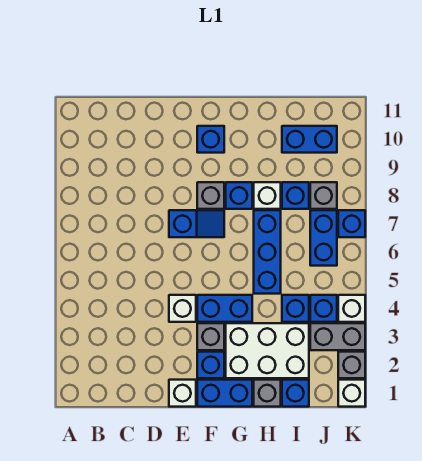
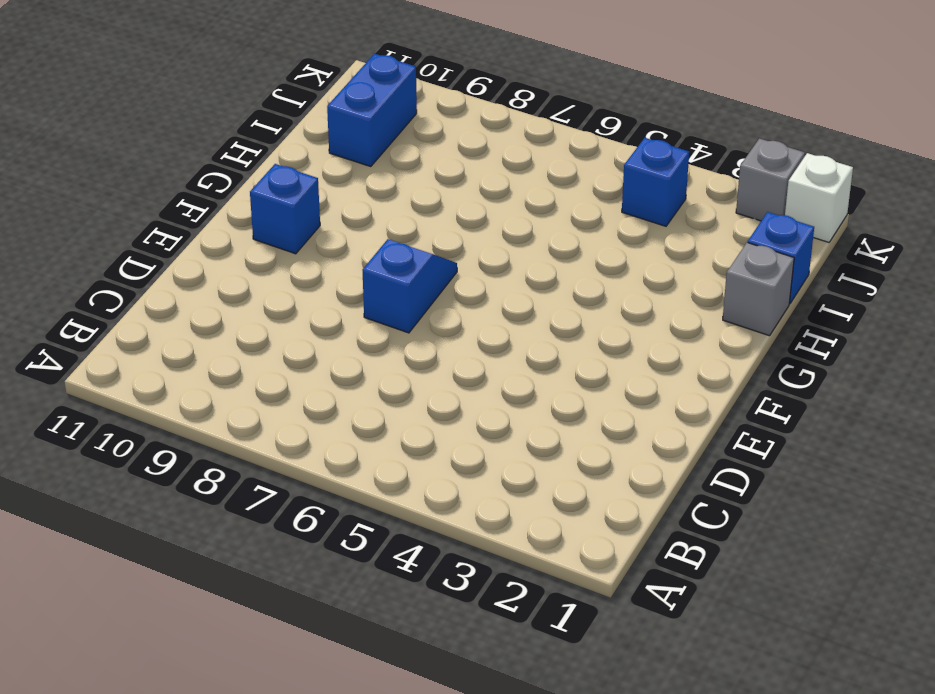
none -> white brick E1 level 1
none -> white brick E4 level 1
none -> blue brick F1:G1 level 1

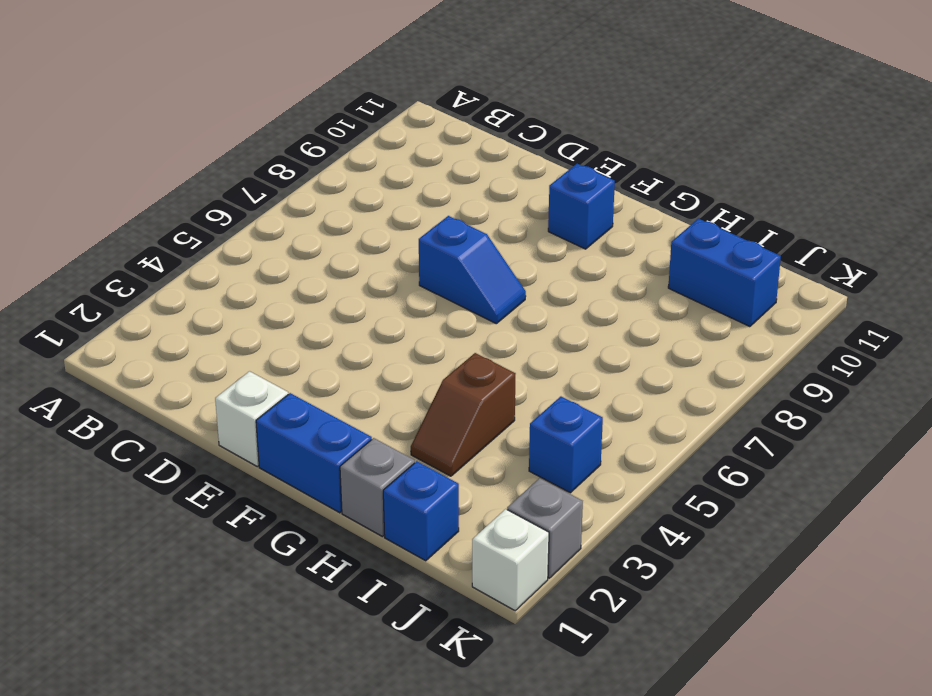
brown slope H3:H4 level 1 top 4 -> white brick G2:I3 level 1
none -> white brick E4 level 1
none -> blue brick F2 level 1
none -> grey brick F3 level 1

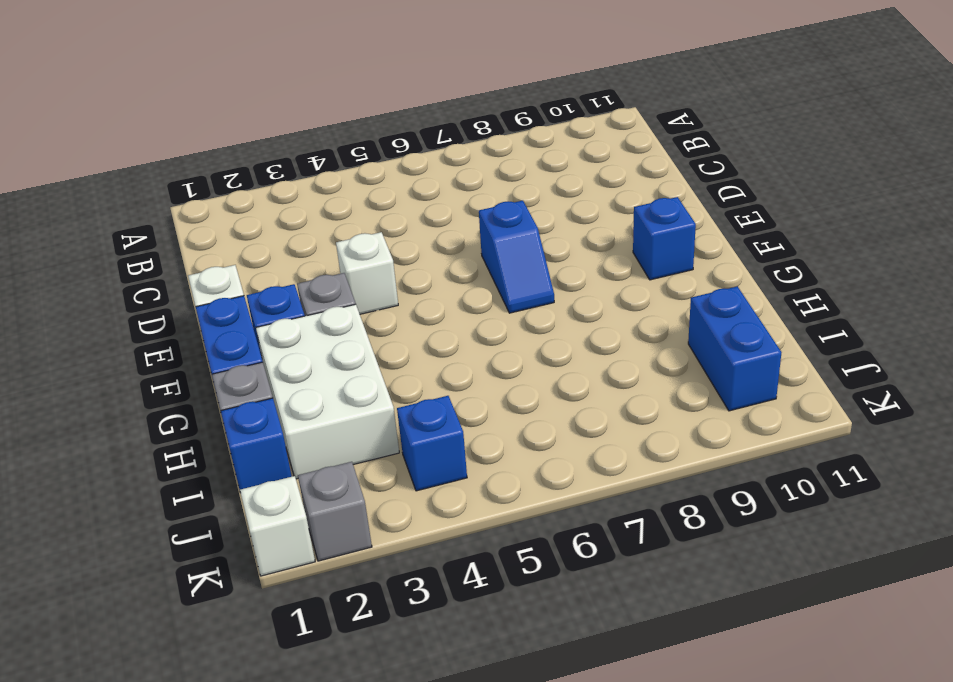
none -> blue brick F4:G4 level 1
none -> grey brick F8 level 1
none -> blue brick G8 level 1

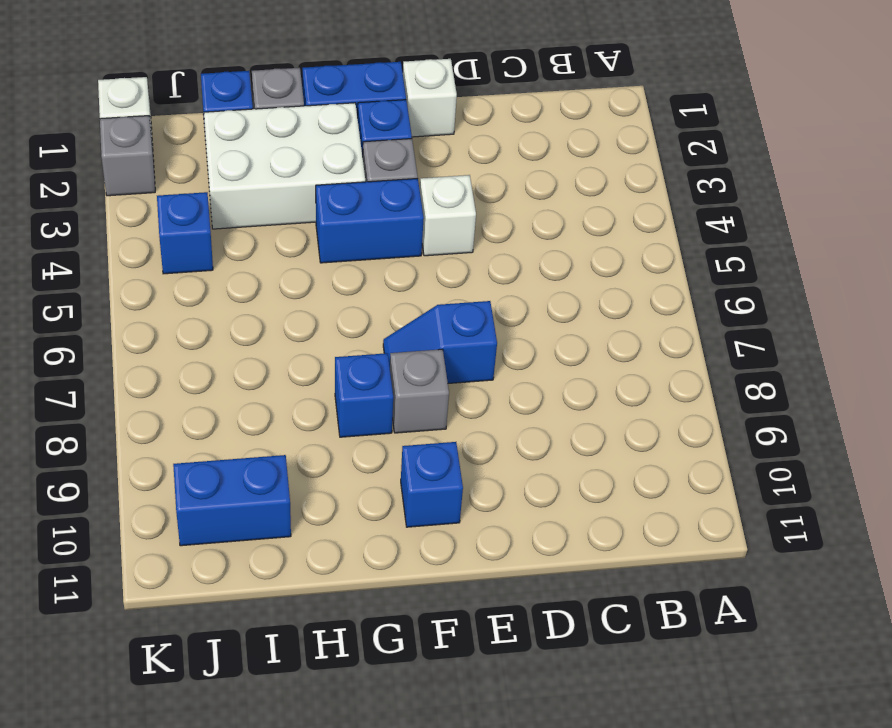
none -> blue brick H5:H7 level 1
none -> white brick H8 level 1
none -> blue brick I4 level 1

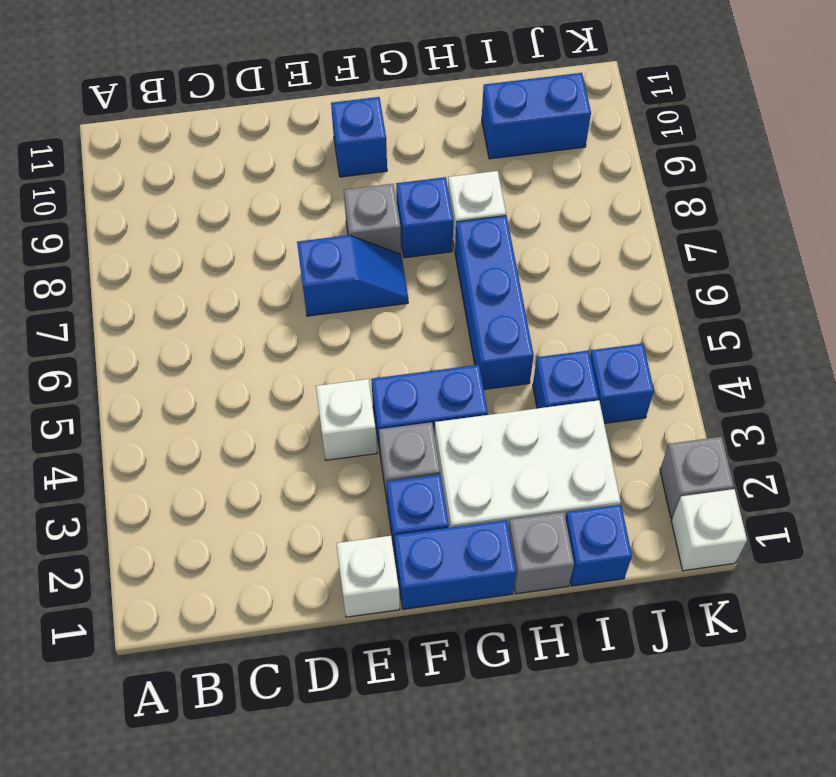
none -> blue brick I8 level 1
none -> grey brick J3:K3 level 1
none -> blue brick J6:J7 level 1

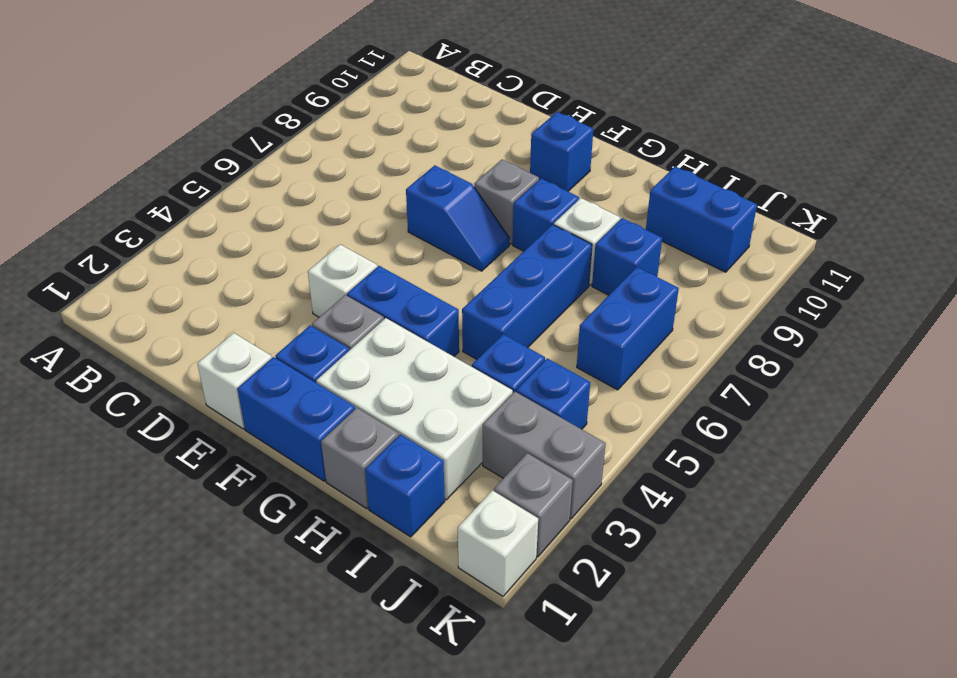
none -> grey brick J8 level 1
none -> white brick K4 level 1
none -> blue brick K7 level 1

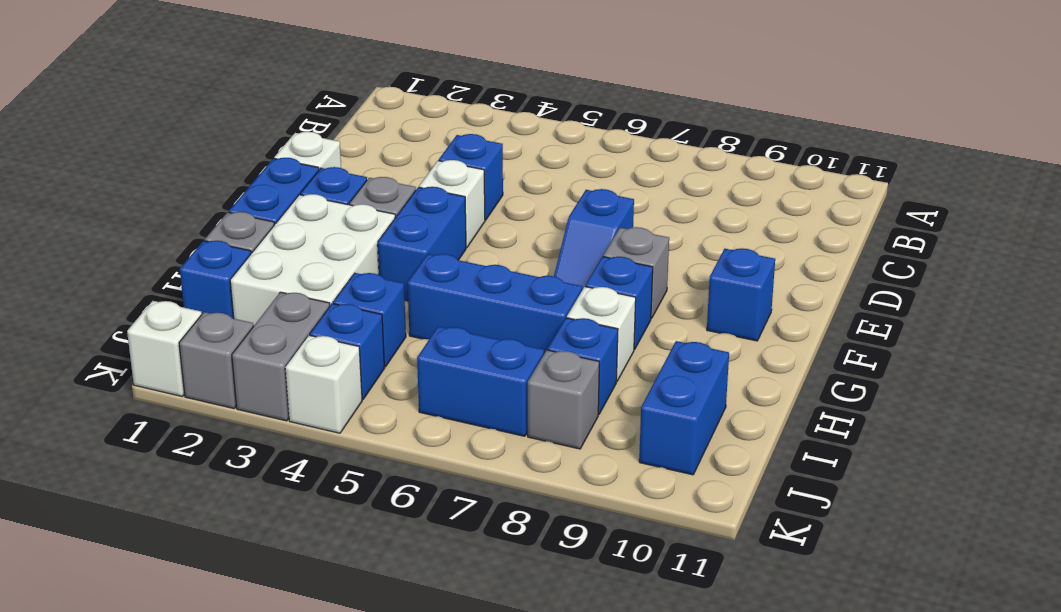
blue brick D4 level 1 -> blue brick K7 level 1

